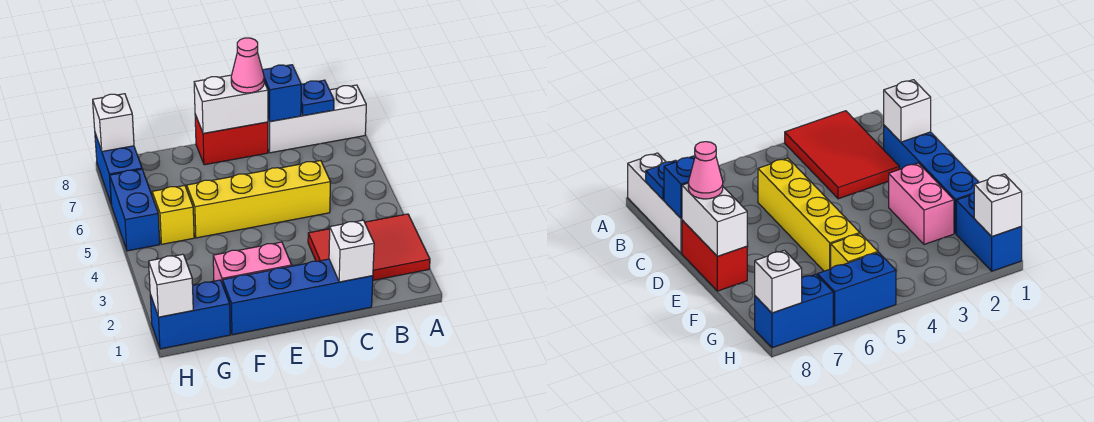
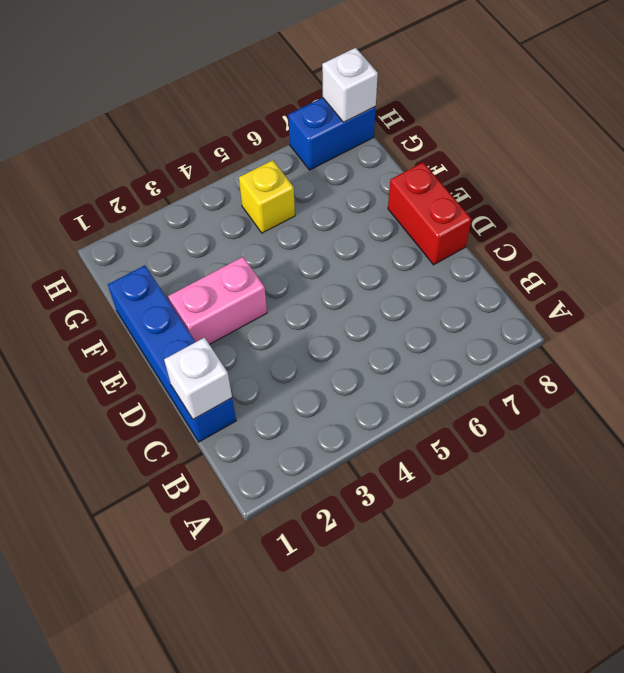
pink brick E2:E3 level 1 -> pink brick E2:F2 level 1
none -> red tile A2:C3 level 1
none -> white brick A8:C8 level 1
none -> yellow brick C5:F5 level 1

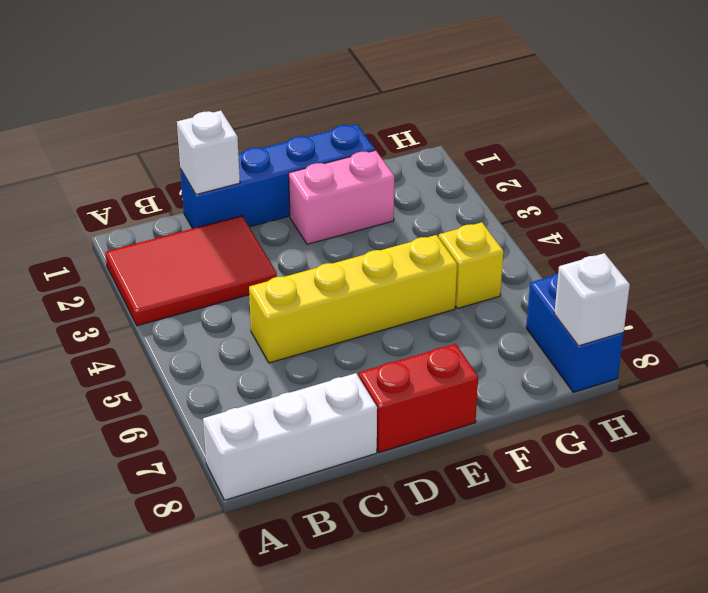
none -> blue brick G1:H1 level 1
none -> blue brick H5:H6 level 1
none -> blue plate B8 level 2

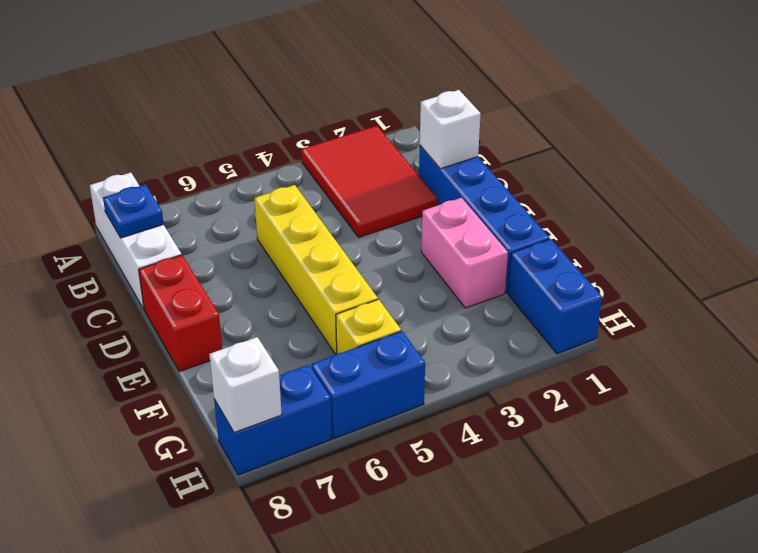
none -> blue brick C8 level 2
none -> white brick D8:E8 level 2
none -> white brick H1 level 2

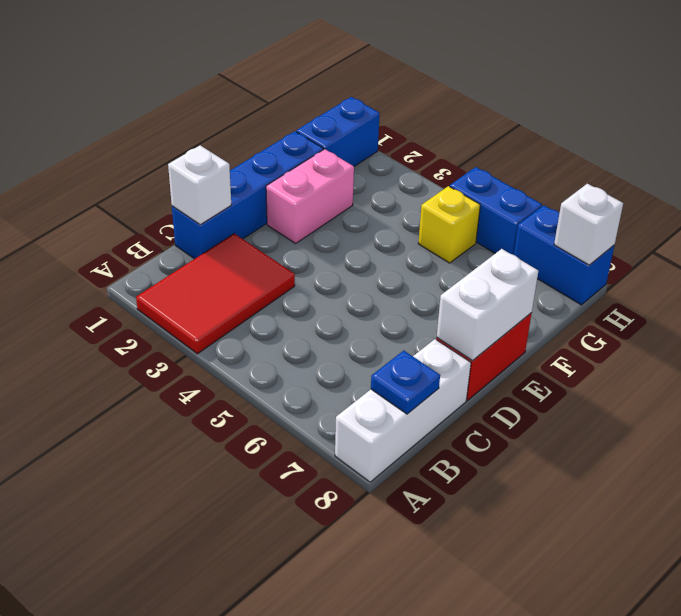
none -> yellow brick C5:F5 level 1
none -> blue brick C8 level 2
none -> white brick H1 level 2

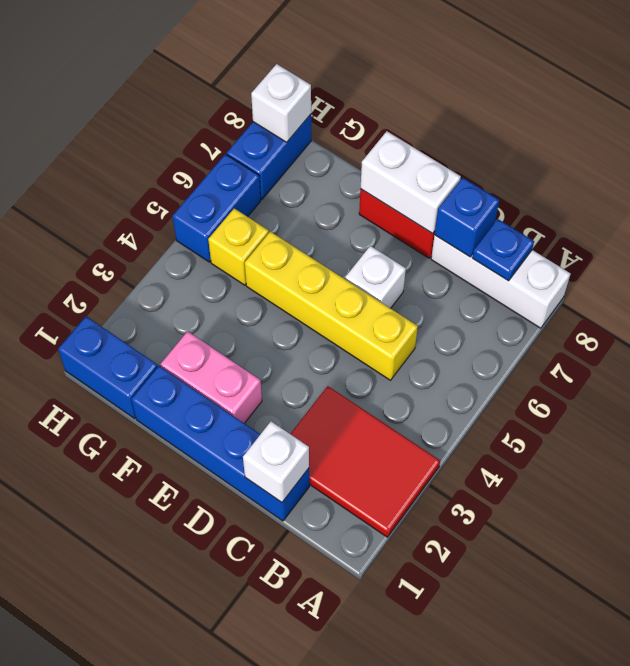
white brick D6 level 1 -> white brick H1 level 2
none -> pink cone D8 level 3

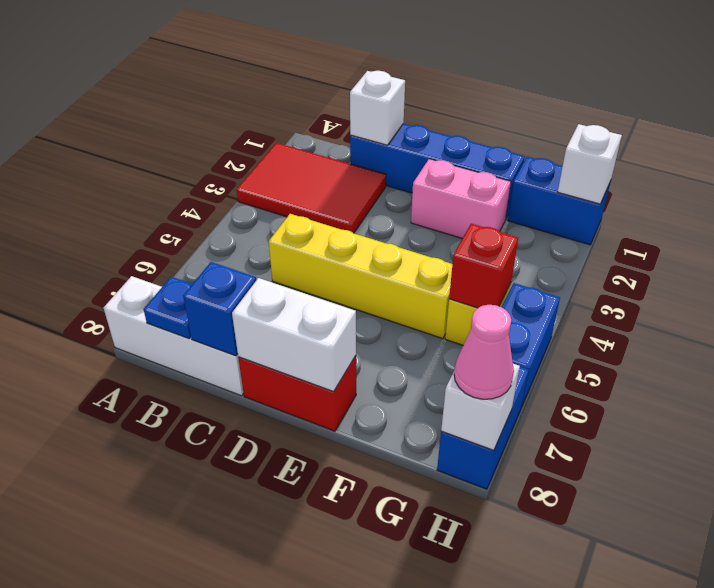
red brick G5 level 2 -> none
pink cone H8 level 3 -> pink cone D8 level 3

